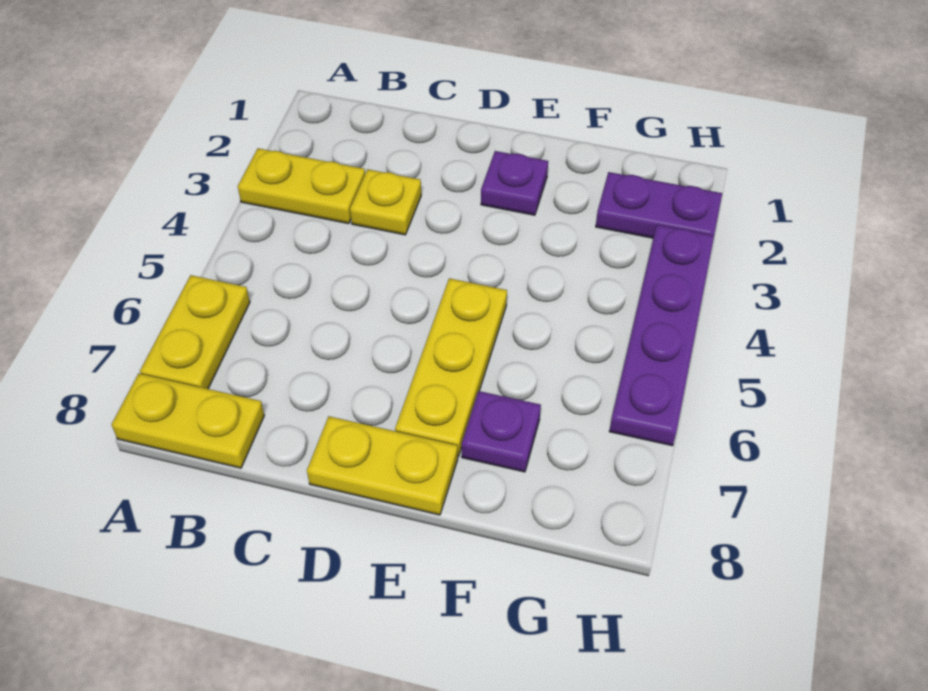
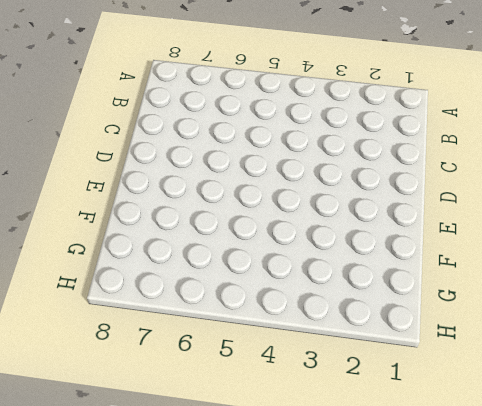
none -> yellow plate A3:B3 level 1
none -> yellow plate A6:A7 level 1

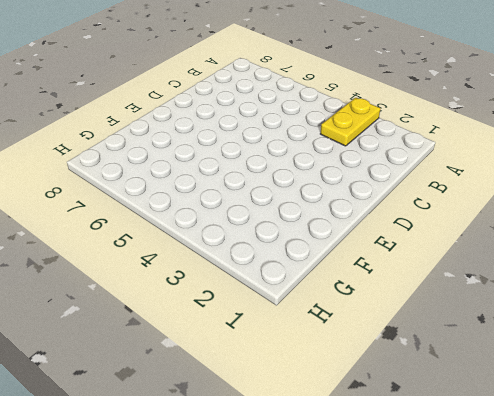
none -> yellow plate A6:A7 level 1
none -> yellow plate A8:B8 level 1

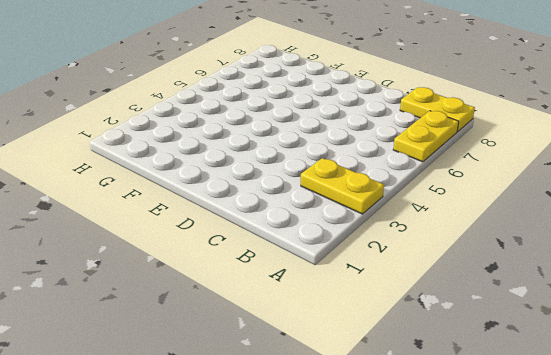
none -> yellow plate C3 level 1
none -> yellow plate D8:E8 level 1

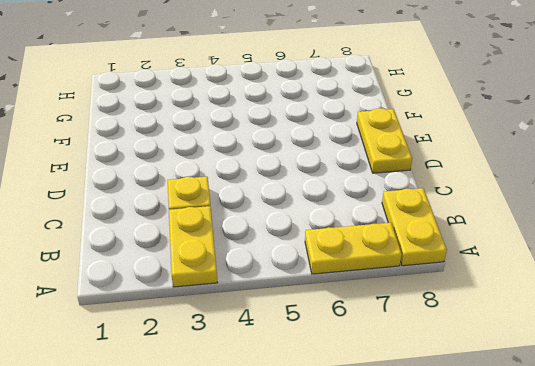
none -> purple plate E2 level 1
none -> yellow plate E5:E7 level 1

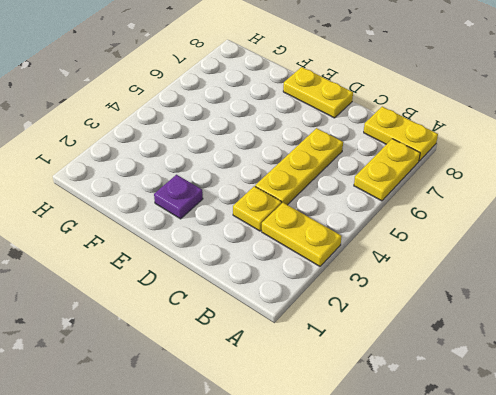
yellow plate C4:C6 level 1 -> yellow plate E5:E7 level 1
none -> purple plate F7 level 1
none -> purple plate G2:H2 level 1

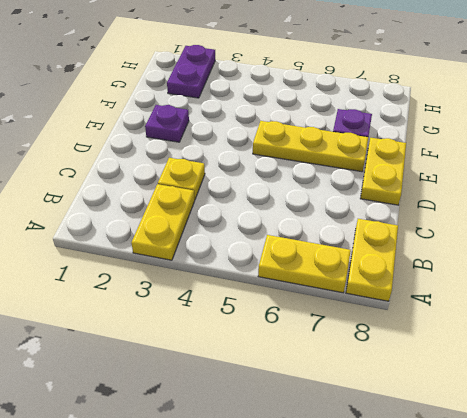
none -> purple plate H3:H6 level 1

